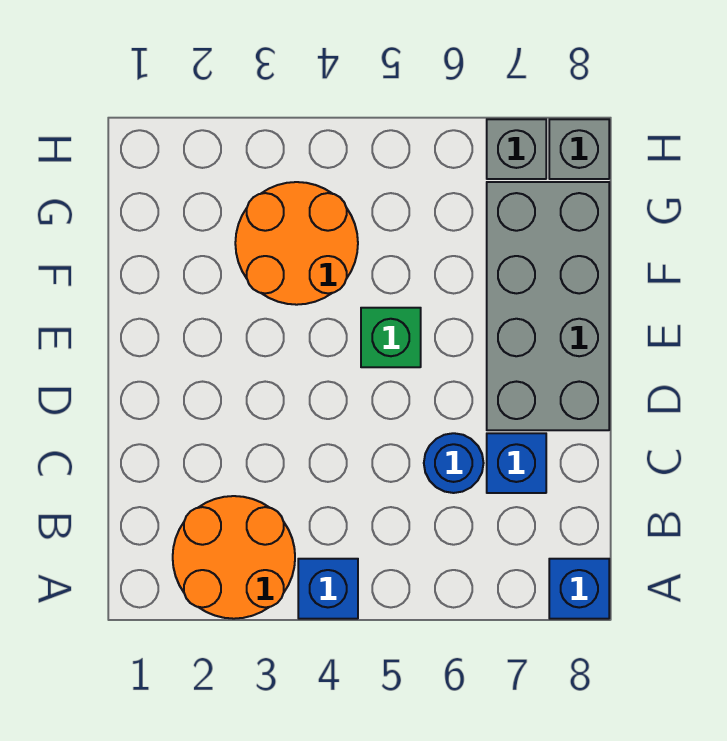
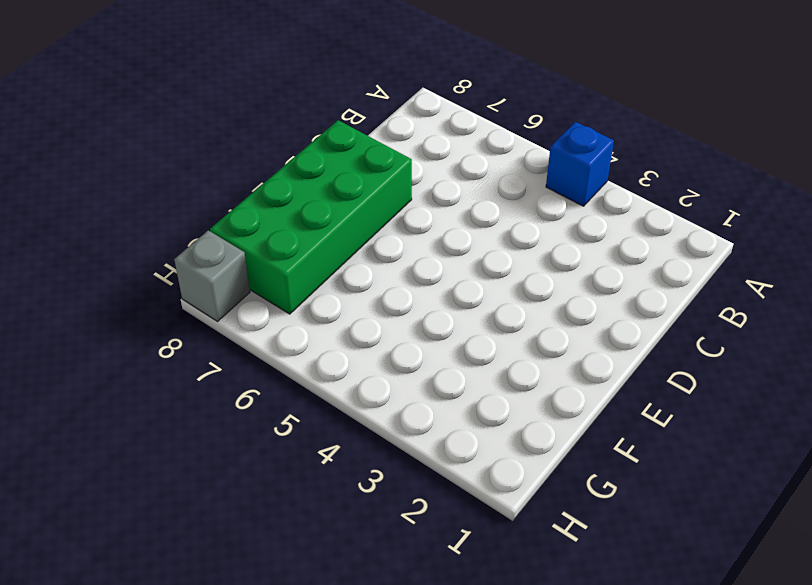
green brick D7:G8 level 1 -> grey brick D7:G8 level 1
none -> orange round brick A2:B3 level 1
none -> blue brick A8 level 1

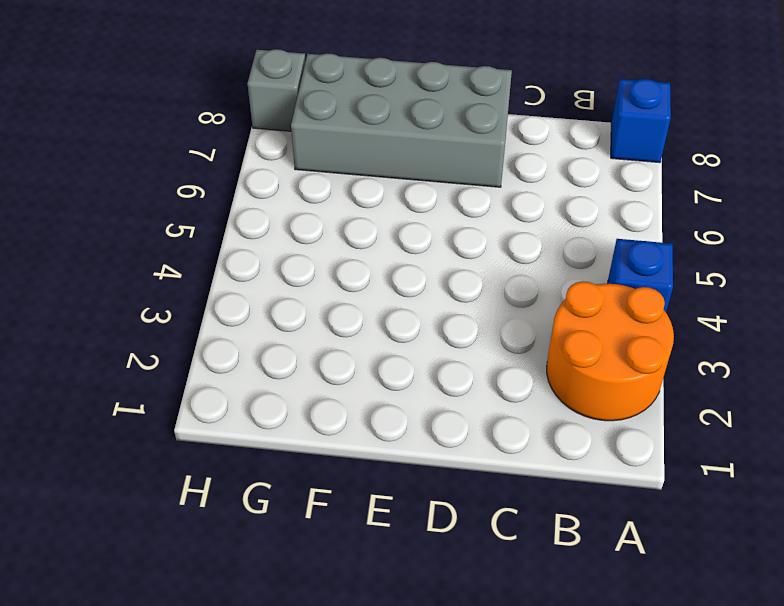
none -> blue round brick C6 level 1
none -> blue brick C7 level 1

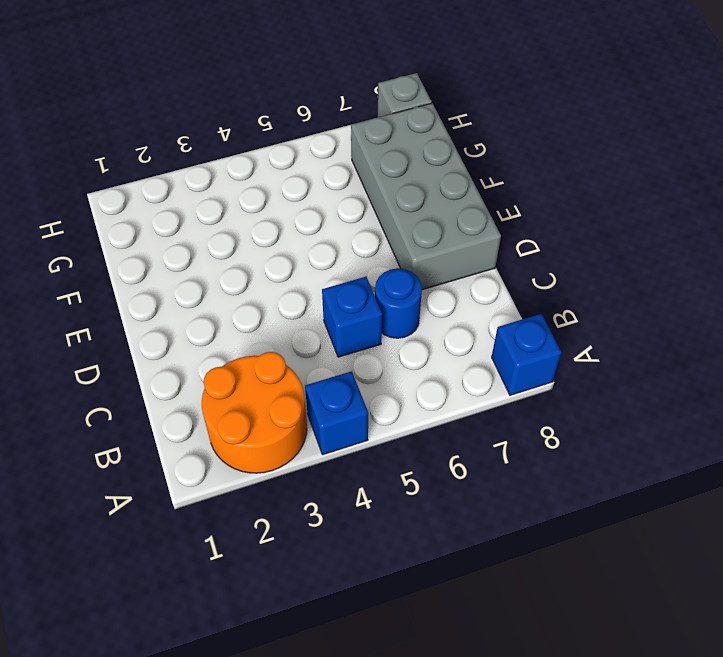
blue brick C5 level 1 -> blue brick C7 level 1
none -> green brick E5 level 1
none -> orange round brick F3:G4 level 1

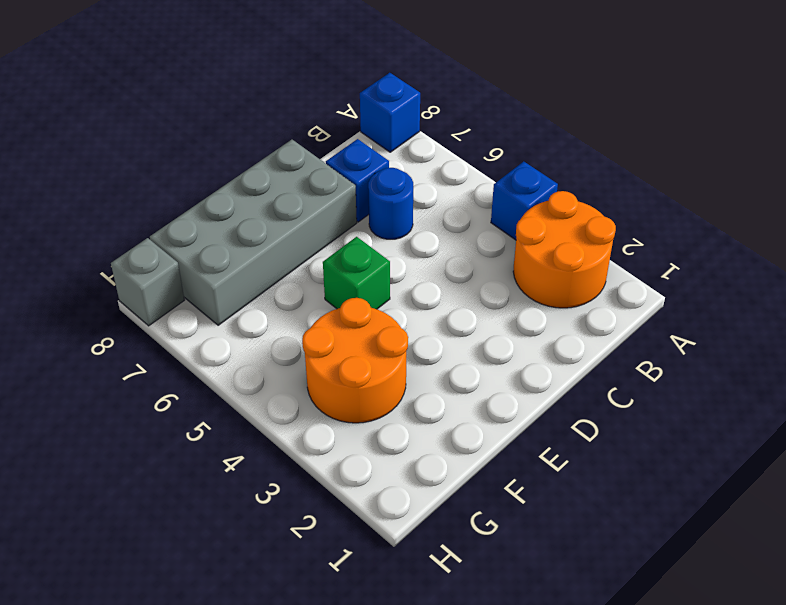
none -> grey brick H7 level 1

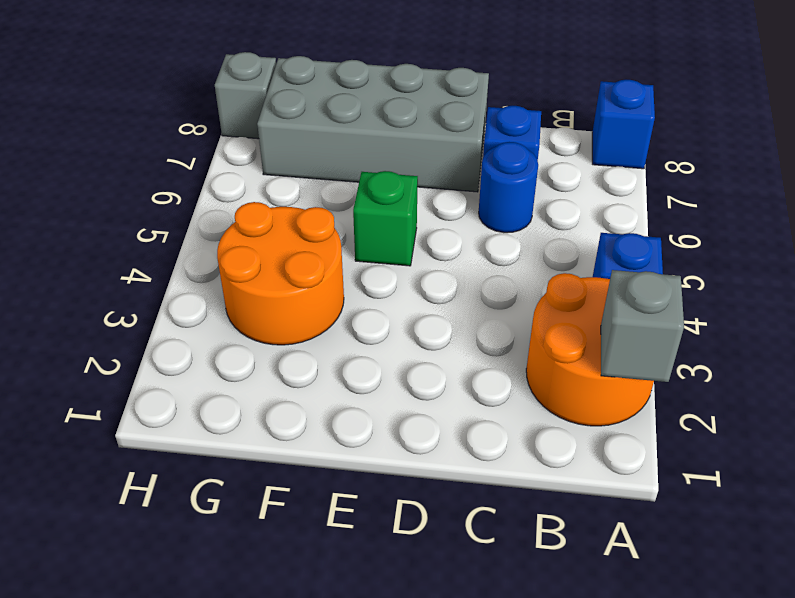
grey brick A2 level 2 -> grey brick H7 level 1

